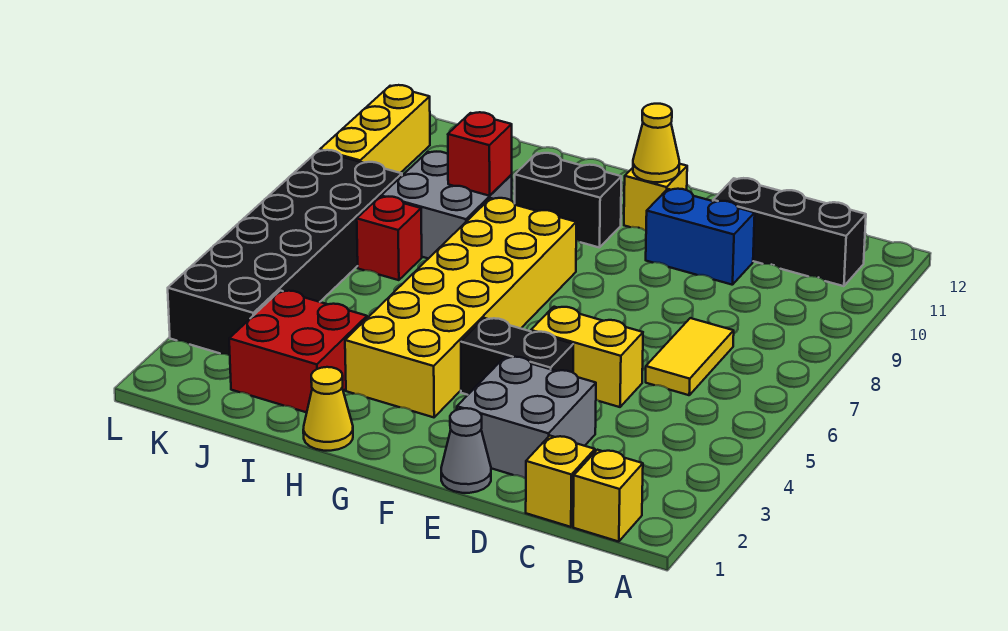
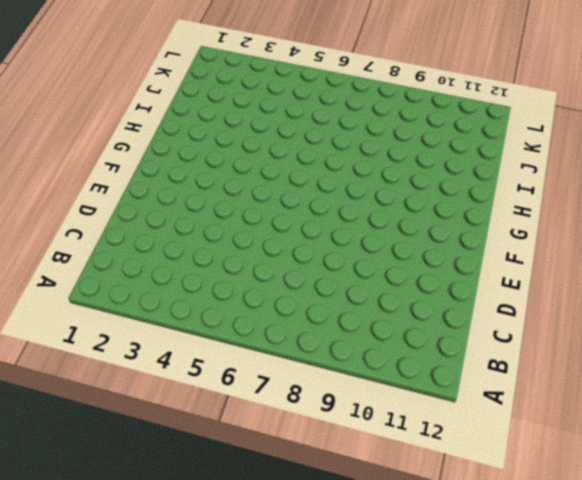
none -> yellow brick B1 level 1
none -> black brick B11:D11 level 1
none -> yellow brick C1 level 1

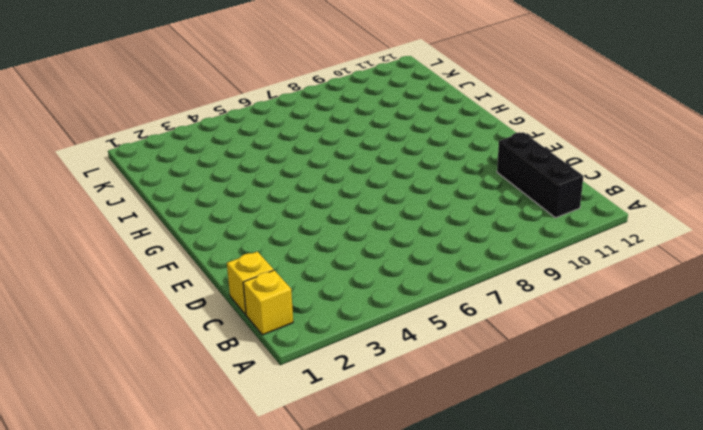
none -> yellow tile C6:C7 level 1
none -> grey brick D2:E3 level 1
none -> yellow brick D5:E5 level 1

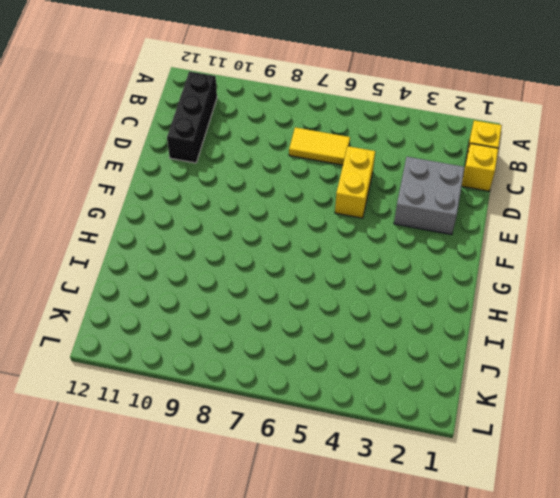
none -> blue brick D10:E10 level 1
none -> grey cone E1 level 1
none -> black brick E4:F4 level 1

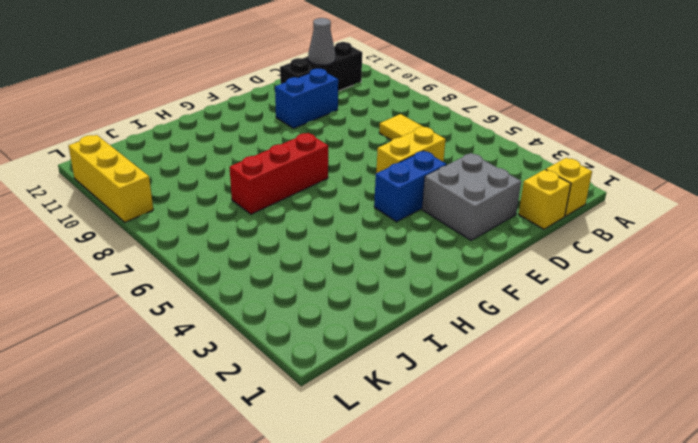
grey cone C11 level 2 -> grey cone E1 level 1
blue brick E4:F4 level 1 -> black brick E4:F4 level 1
red brick G7:I7 level 1 -> yellow brick G3:H8 level 1
none -> yellow brick F11 level 1
none -> black brick G10:H10 level 1
none -> yellow cone H1 level 1

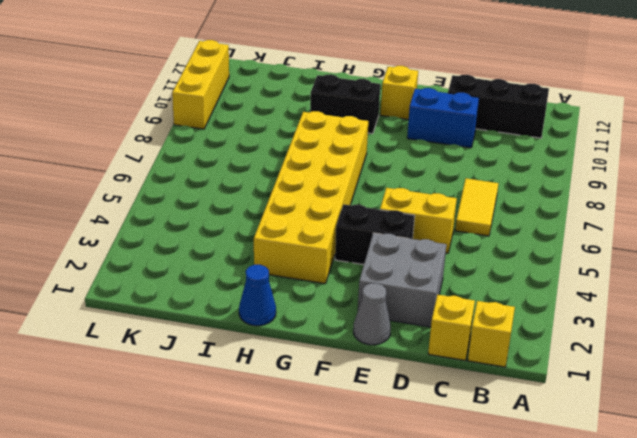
blue cone H1 level 1 -> yellow cone H1 level 1
none -> red brick I2:J3 level 1
none -> grey brick I8:J9 level 1
none -> red brick J7 level 1

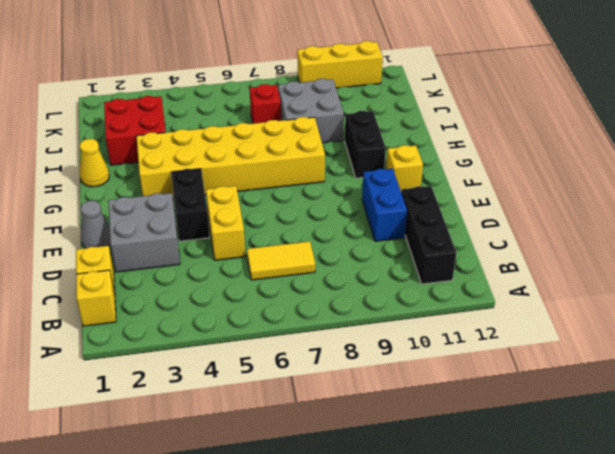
none -> black brick K3:L8 level 1
none -> yellow cone F11 level 2
none -> red brick I9 level 2

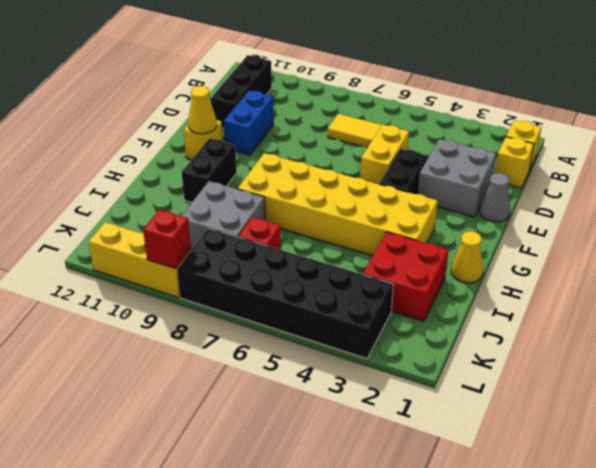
red brick L9 level 2 -> red brick I9 level 2

